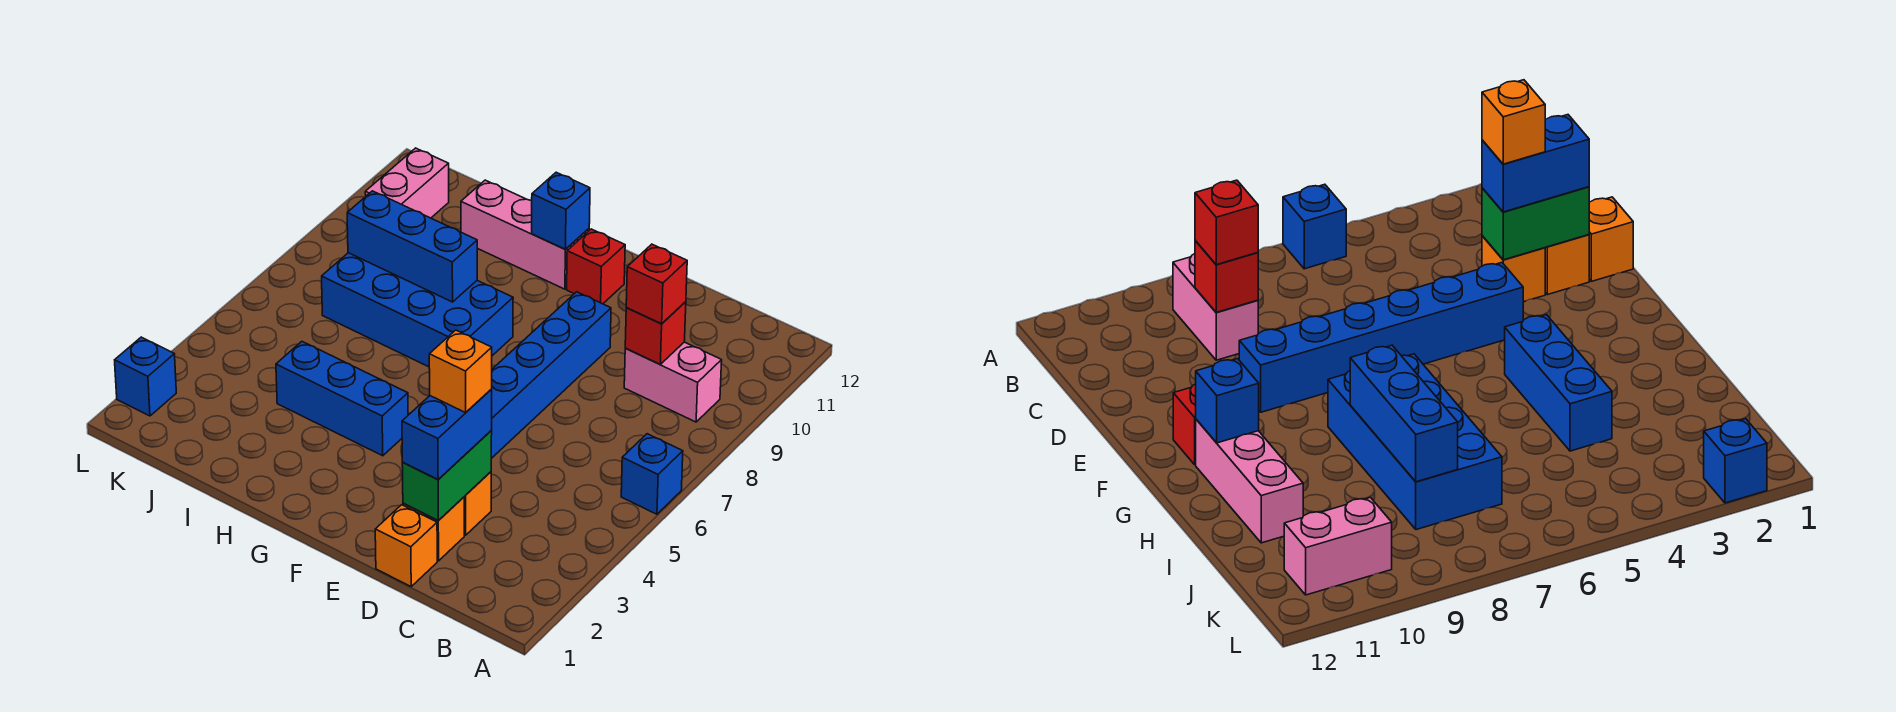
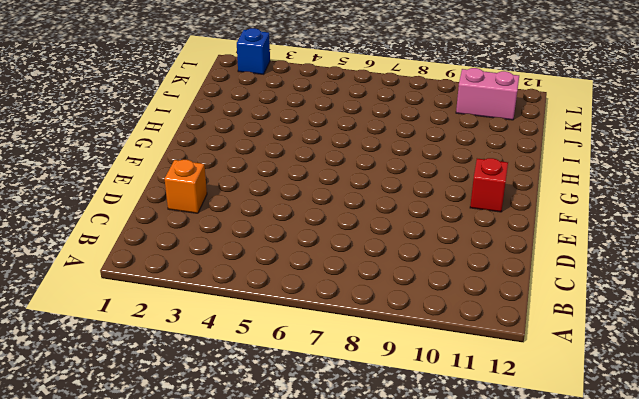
none -> blue brick A6 level 1
none -> pink brick B9:C9 level 1
none -> orange brick D1 level 1

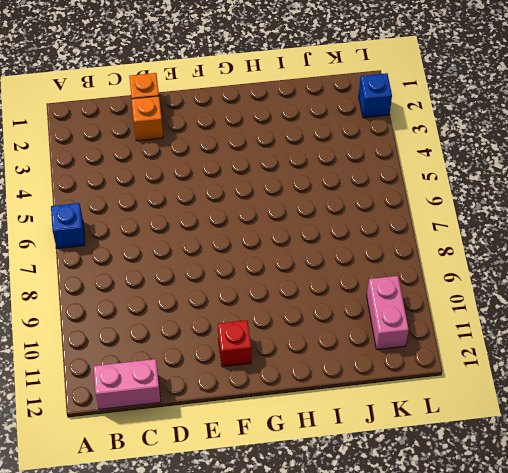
pink brick B12:C12 level 1 -> pink brick B9:C9 level 1
none -> orange brick D3 level 1
none -> blue brick E4:E9 level 1
none -> blue brick G4:I4 level 1

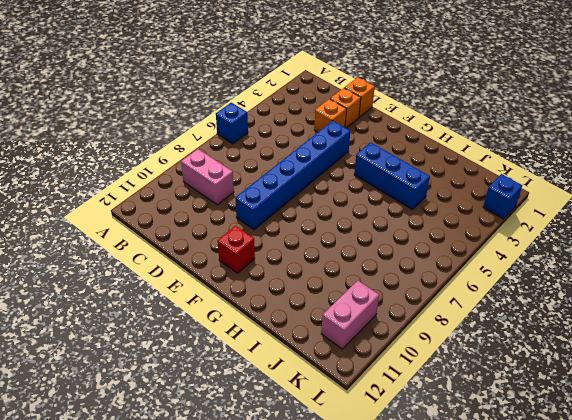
none -> blue brick G7:J8 level 1
none -> pink brick G11:I11 level 1
none -> red brick C9 level 2

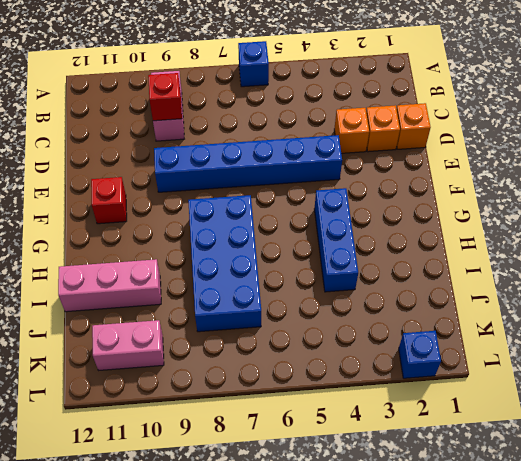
pink brick I10:I12 level 1 -> pink brick G11:I11 level 1
none -> green brick D2:D3 level 2
none -> blue brick G11 level 2
none -> blue brick H8:J8 level 2

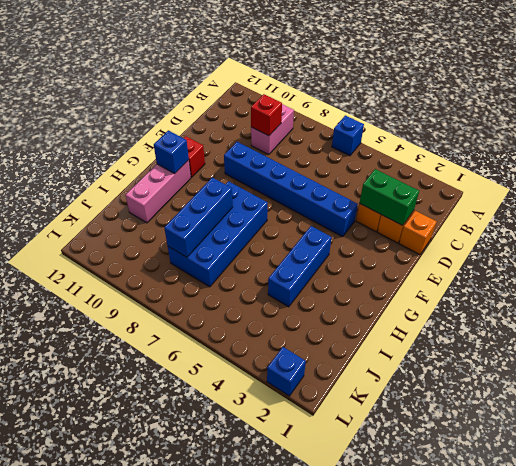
none -> pink brick K10:K11 level 1
none -> red brick C9 level 3
none -> blue brick D2:D3 level 3

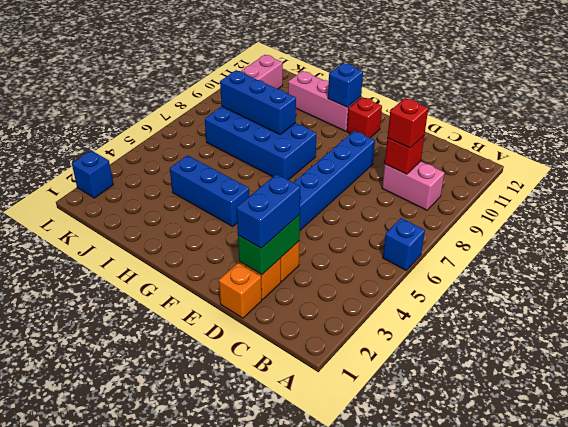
none -> orange brick D3 level 4

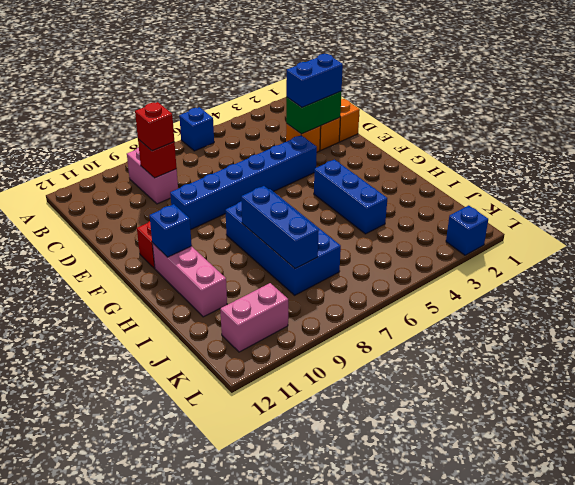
none -> orange brick D3 level 4

